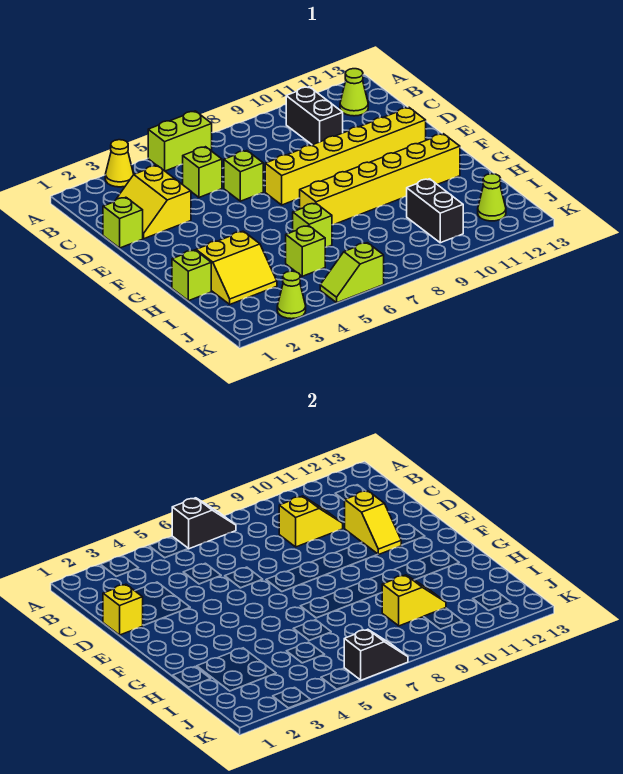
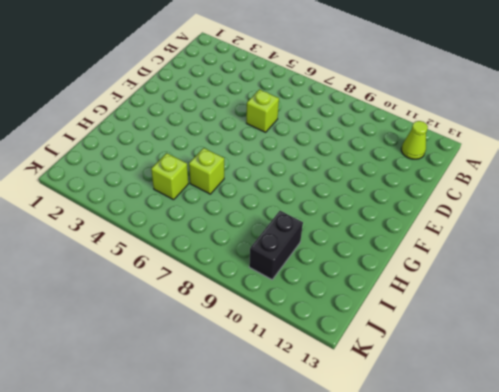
none -> yellow cone A3 level 1
none -> lime brick A5:A6 level 1
none -> black brick B10:C10 level 1

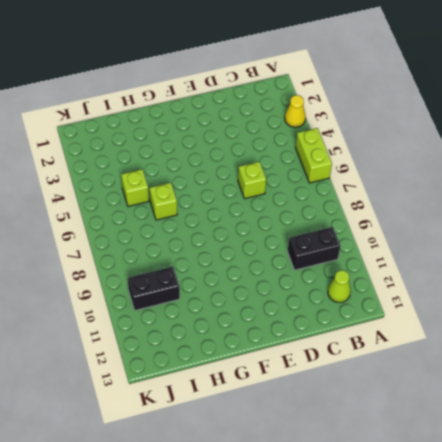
none -> yellow slope C2:D3 level 1 top 3
none -> lime brick C5 level 1
none -> lime brick D1 level 1

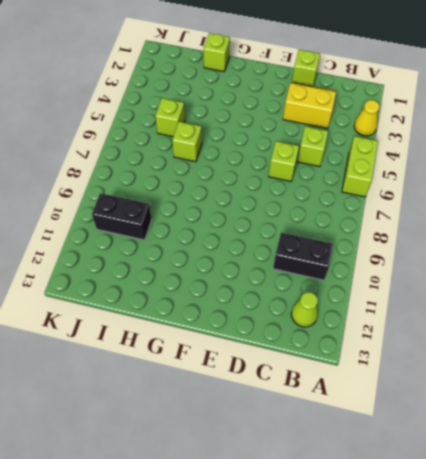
none -> yellow brick E7:E12 level 1
none -> yellow brick G7:G12 level 1
none -> yellow slope H2:I3 level 1 top H

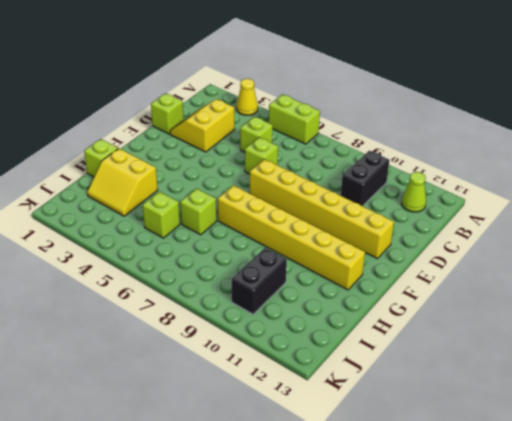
none -> lime cone J12 level 1
none -> lime cone K3 level 1
none -> lime slope K5:K6 level 1 top 6

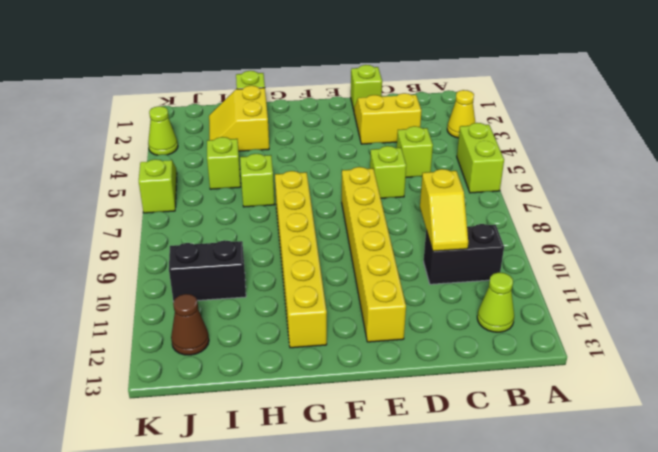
brown cone J12 level 1 -> lime cone J12 level 1
none -> black slope A6:A7 level 2 top 6
none -> yellow brick D1 level 2
none -> yellow slope D11:E11 level 2 top D

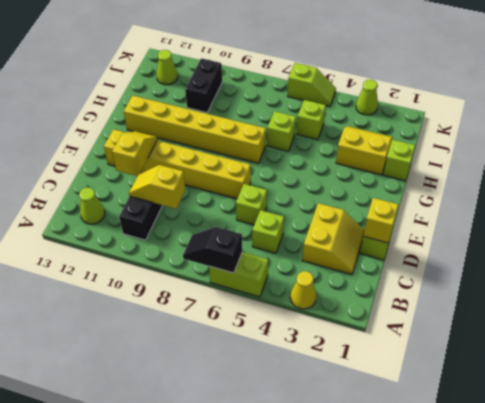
none -> yellow slope I9:I10 level 2 top 9
none -> black slope K6:K7 level 2 top 6

